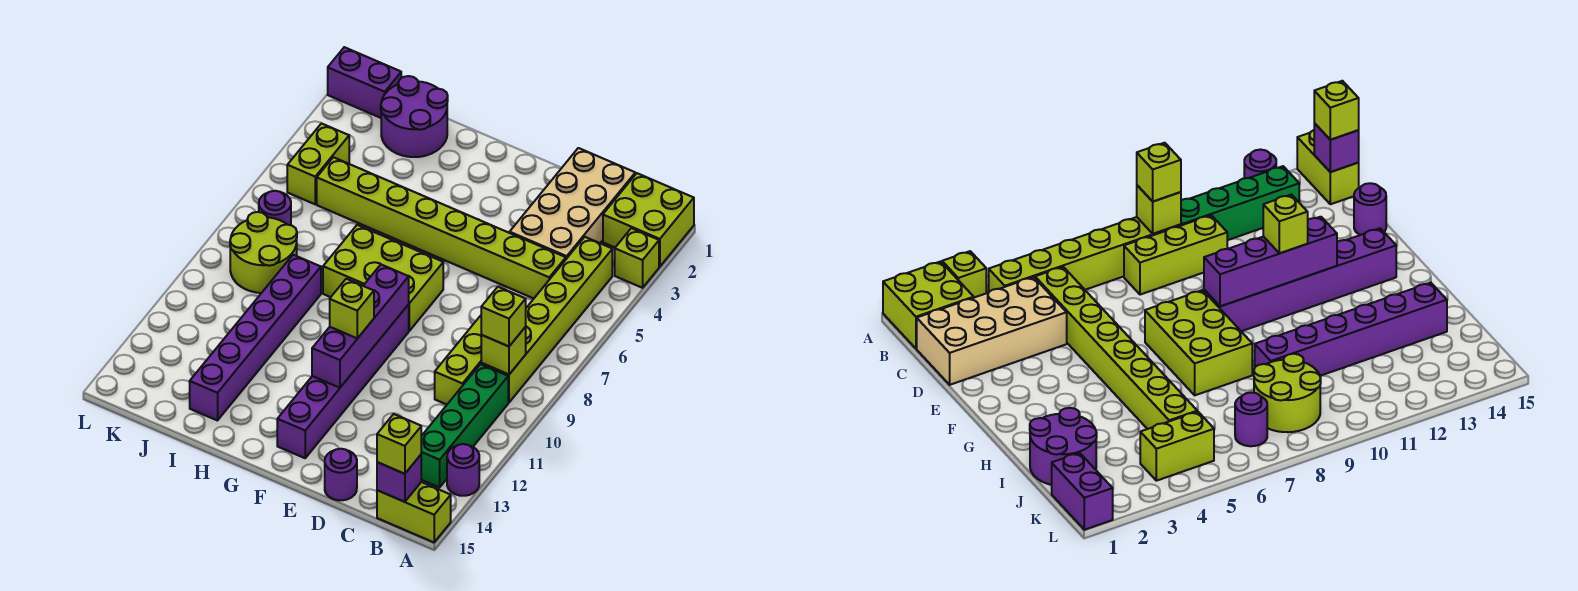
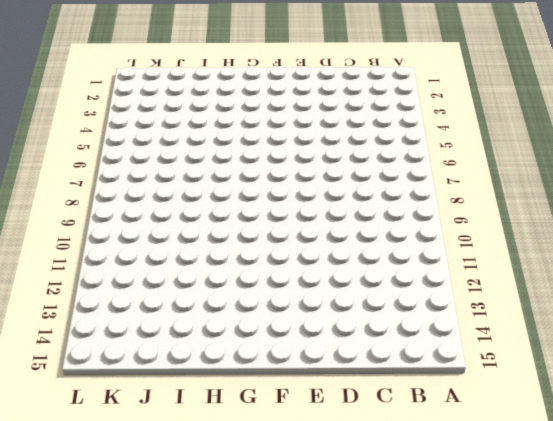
none -> lime brick A1:B2 level 1
none -> lime brick A3 level 1
none -> purple round brick A13 level 1

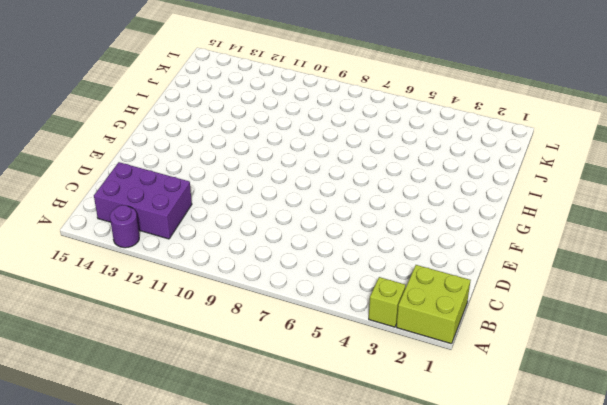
purple brick B12:C14 level 1 -> green brick B10:B13 level 1
none -> lime brick A15:B15 level 1
none -> lime brick B4:B9 level 1
none -> tan brick C1:D4 level 1

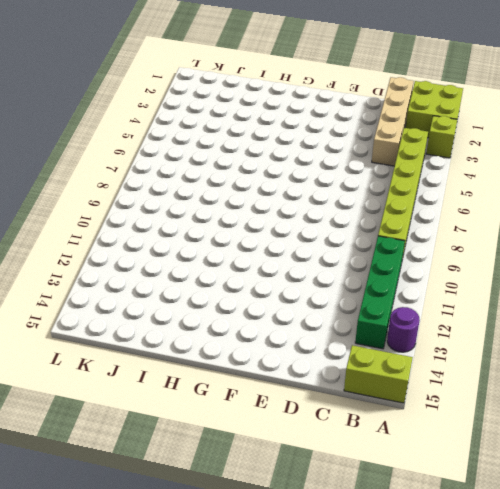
tan brick C1:C4 level 1 -> tan brick C1:D4 level 1
none -> lime brick C5:J5 level 1
none -> lime brick C8:C10 level 1
none -> purple round brick D15 level 1

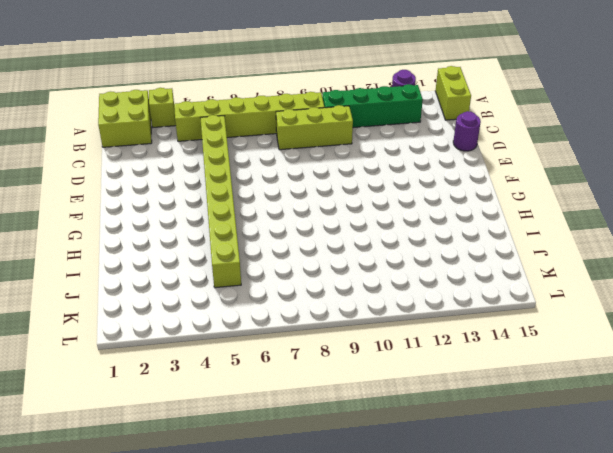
none -> tan brick C1:D4 level 1
none -> lime brick F7:H8 level 1
none -> purple brick F9:F14 level 1

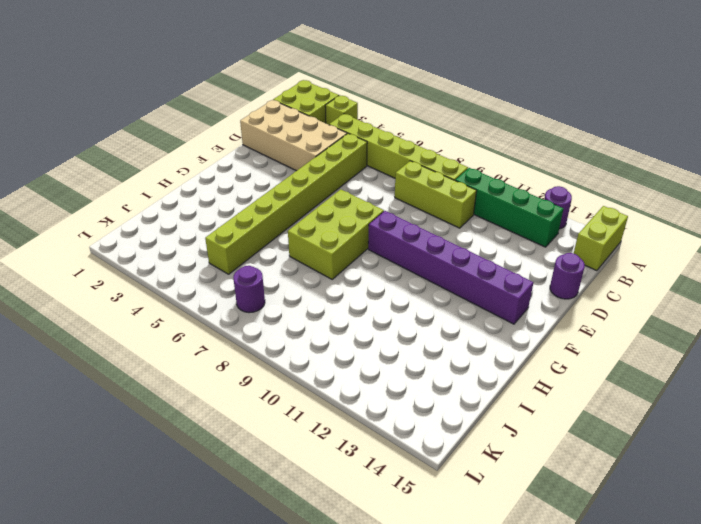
none -> purple round brick I1:J2 level 1
none -> purple brick I9:I14 level 1
none -> lime round brick J8:K9 level 1

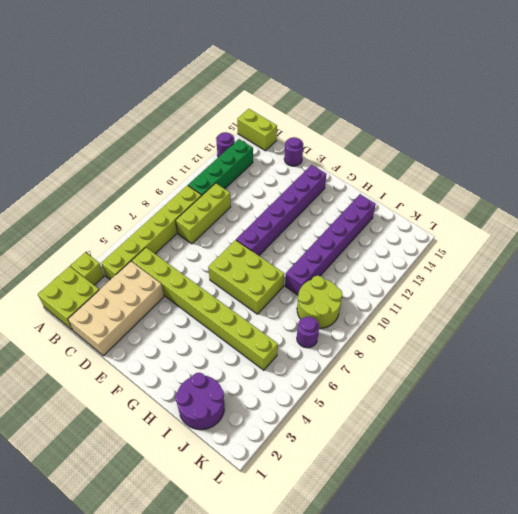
none -> purple brick K1:L1 level 1
none -> lime brick K4:K5 level 1
none -> lime brick B9 level 2

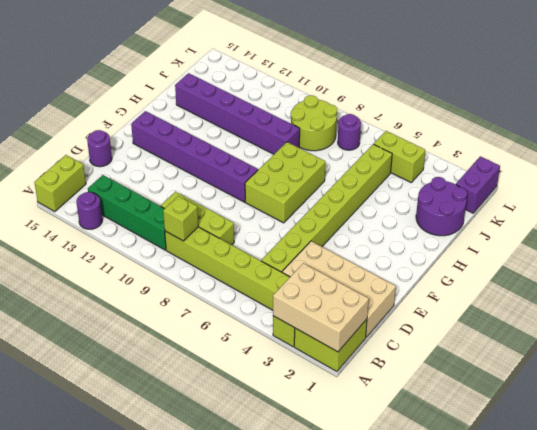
tan brick A1:B3 level 2 -> none
none -> purple brick B15 level 2
none -> purple brick F9:F12 level 2
none -> lime brick B9 level 3

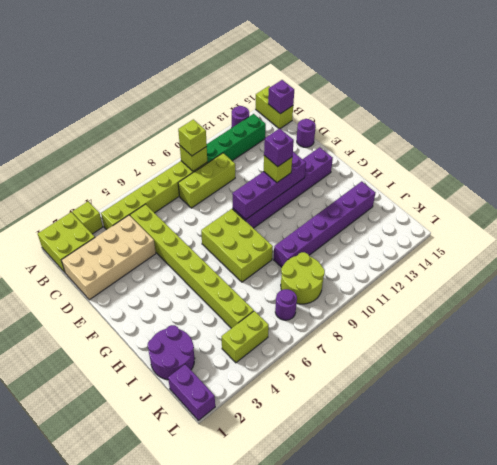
purple brick F11 level 4 -> none
none -> lime brick B15 level 3

